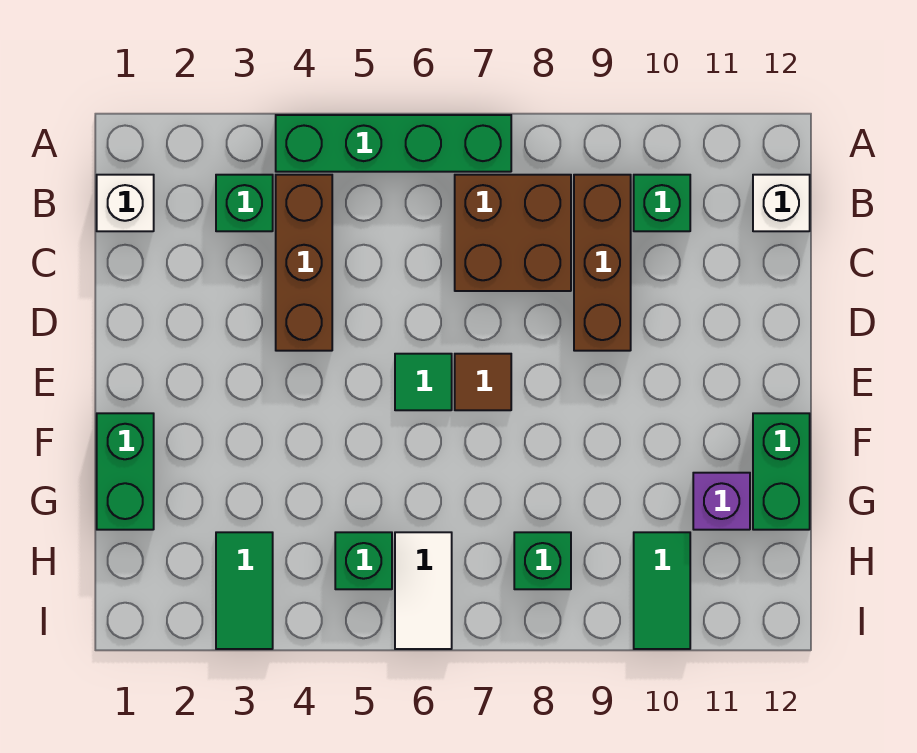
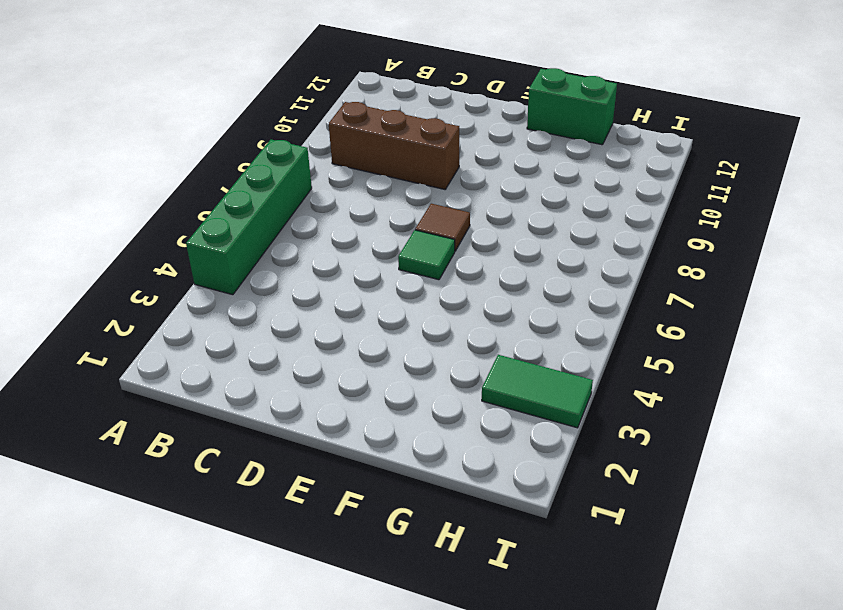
none -> white brick B1 level 1
none -> green brick B3 level 1
none -> brown brick B4:D4 level 1

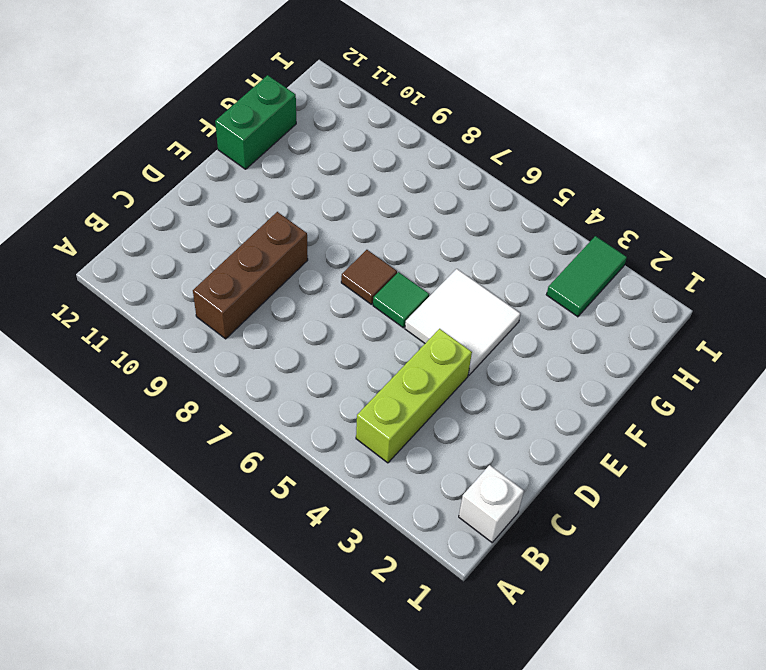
lime brick B4:D4 level 1 -> brown brick B4:D4 level 1
white tile E4:F5 level 1 -> none
none -> green brick A4:A7 level 1
none -> green brick B3 level 1
none -> brown brick B7:C8 level 1

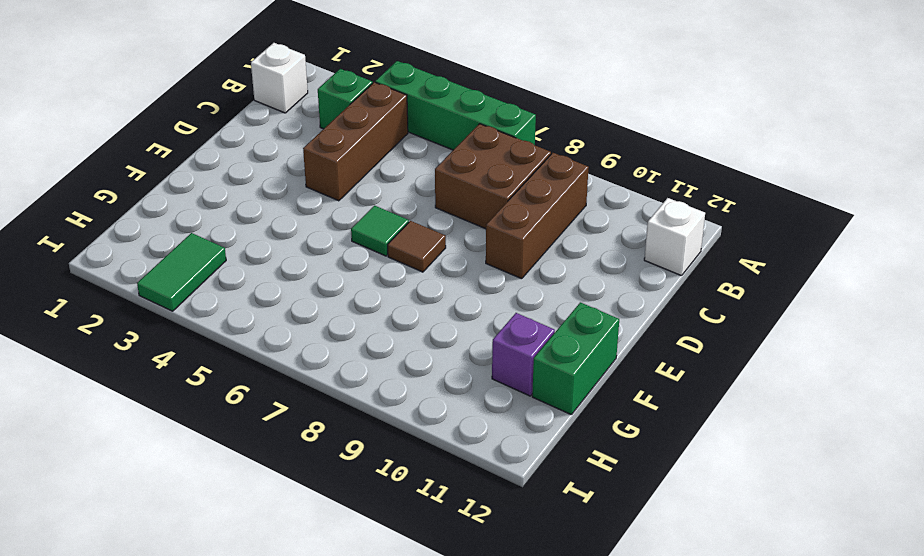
none -> green brick B10 level 1
none -> green brick F1:G1 level 1
none -> green brick H5 level 1

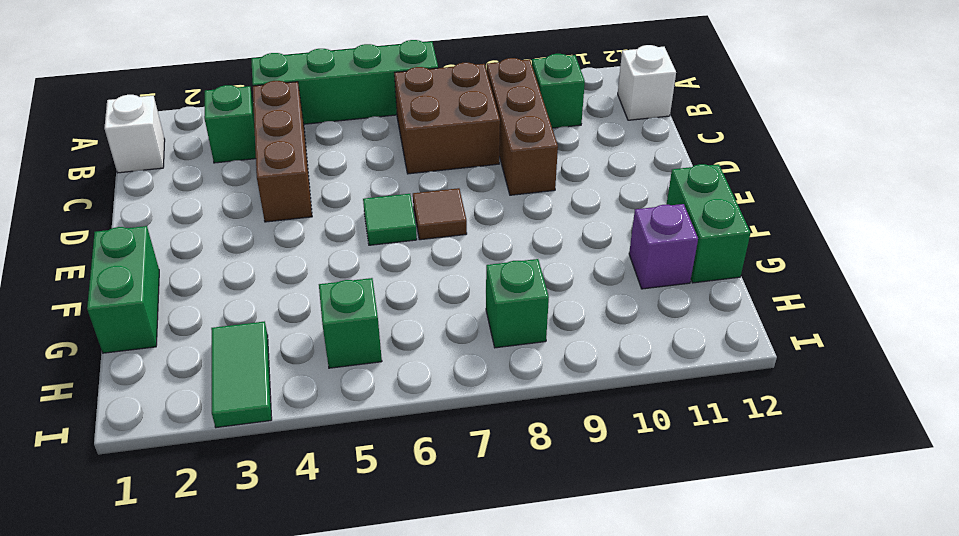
none -> white tile H6:I6 level 1
none -> green tile H10:I10 level 1

